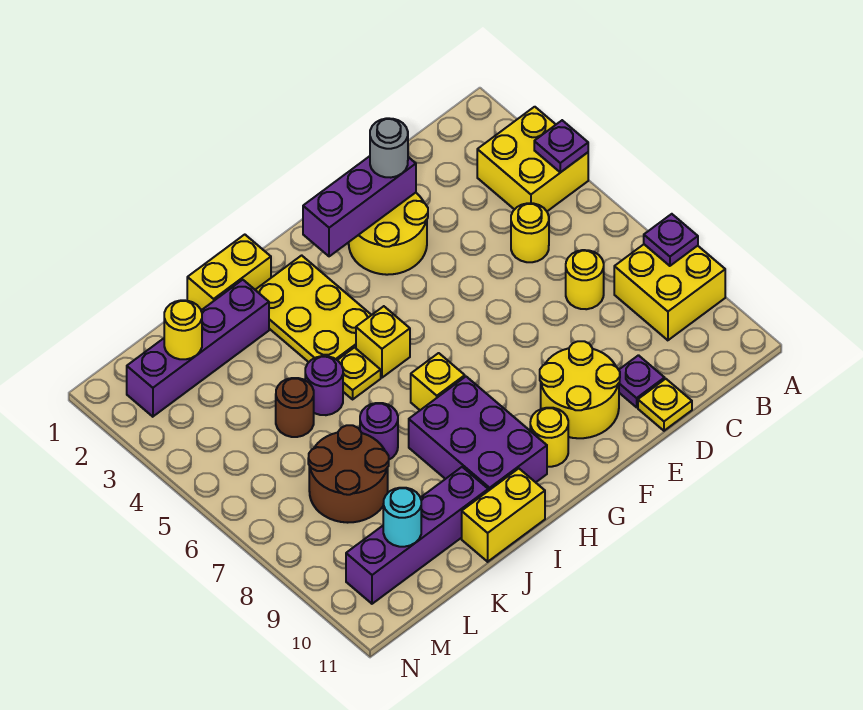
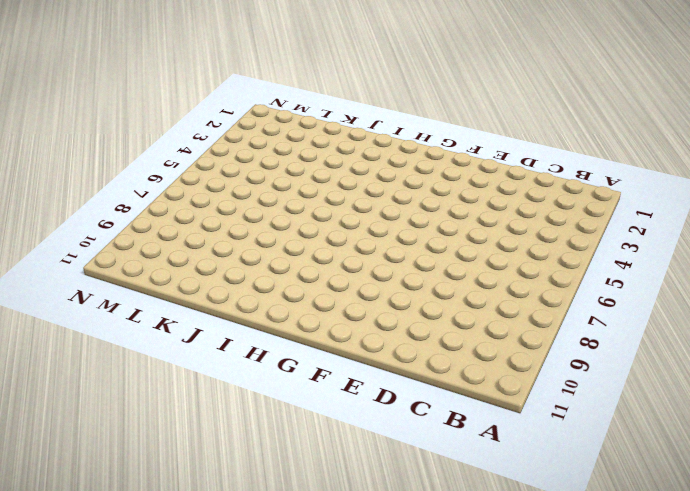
none -> yellow brick A3:B4 level 1
none -> yellow brick A8:B9 level 1
none -> yellow round brick C5 level 1

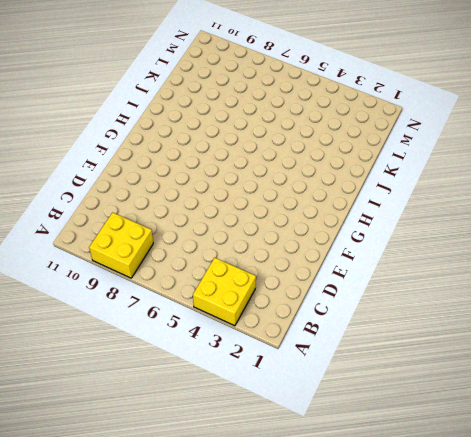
none -> yellow round brick C5 level 1
none -> yellow round brick C7 level 1
none -> purple plate D10 level 1

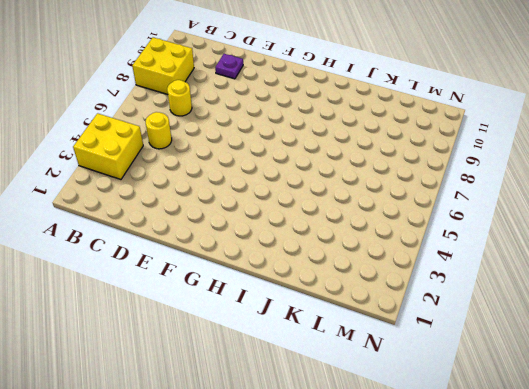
none -> yellow plate D11 level 1
none -> yellow round brick E2:F3 level 1
none -> yellow round brick E9:F10 level 1

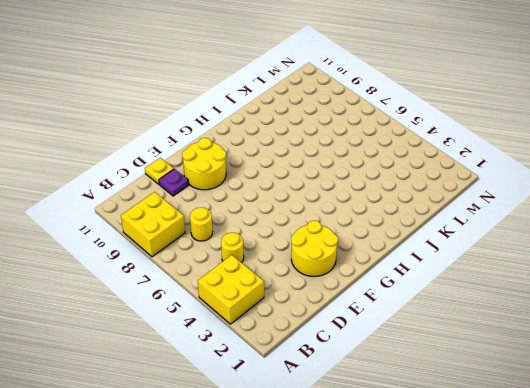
none -> yellow round brick G10 level 1
none -> yellow plate H2:I4 level 1
none -> yellow brick H5 level 1

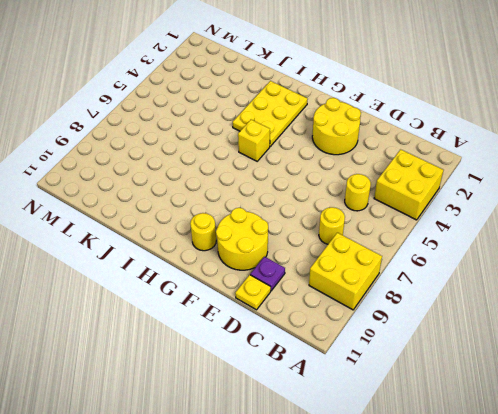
none -> yellow brick H7 level 1
none -> purple brick H8:I10 level 1
none -> yellow brick I1:J1 level 1

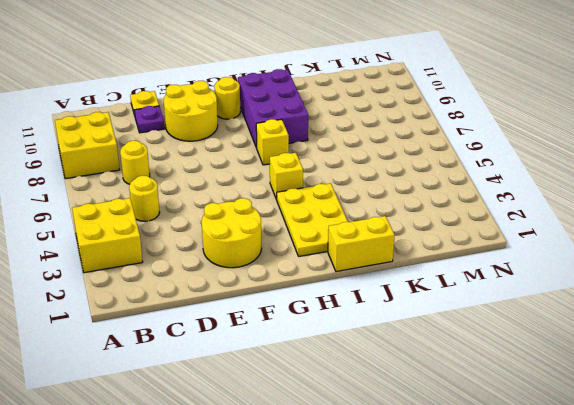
none -> yellow plate I5 level 1
none -> yellow brick I11:J11 level 1
none -> purple brick J2:M2 level 1

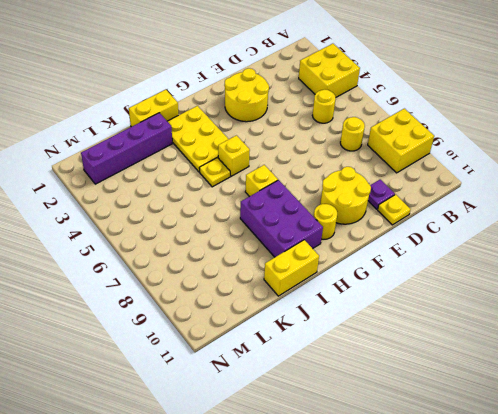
none -> purple round brick J5 level 1
none -> purple round brick J7 level 1
none -> purple brick J10:M10 level 1

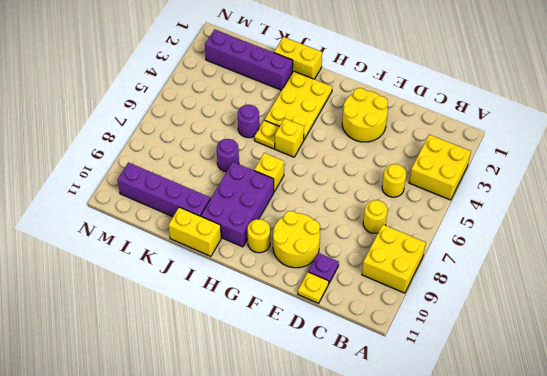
none -> brown round brick K5 level 1
none -> brown round brick K7:L8 level 1
none -> purple plate A4 level 2

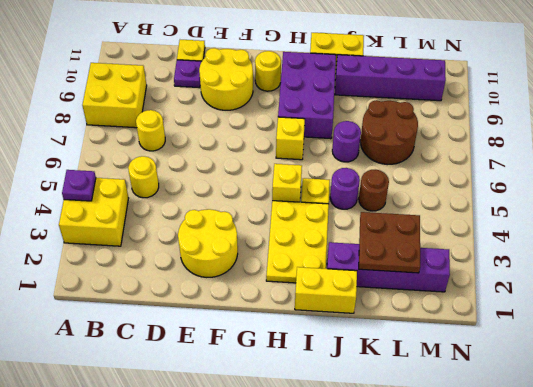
brown plate K2:L3 level 2 -> yellow round brick L2 level 2
none -> purple plate A8 level 2
none -> purple brick E2:G2 level 2
none -> cyan round brick L10 level 2

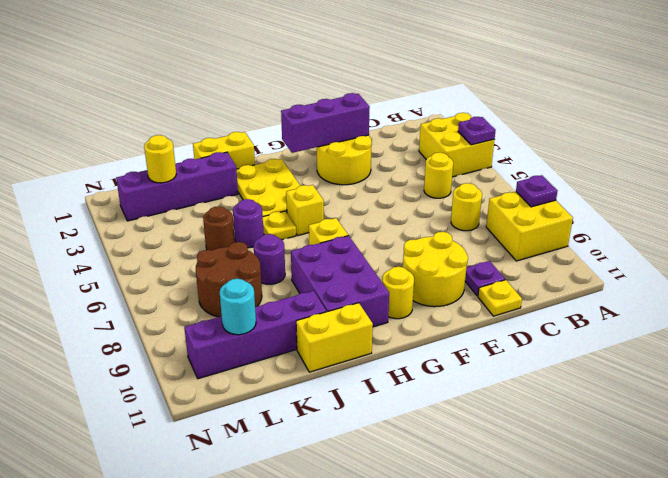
none -> grey round brick E2 level 3

